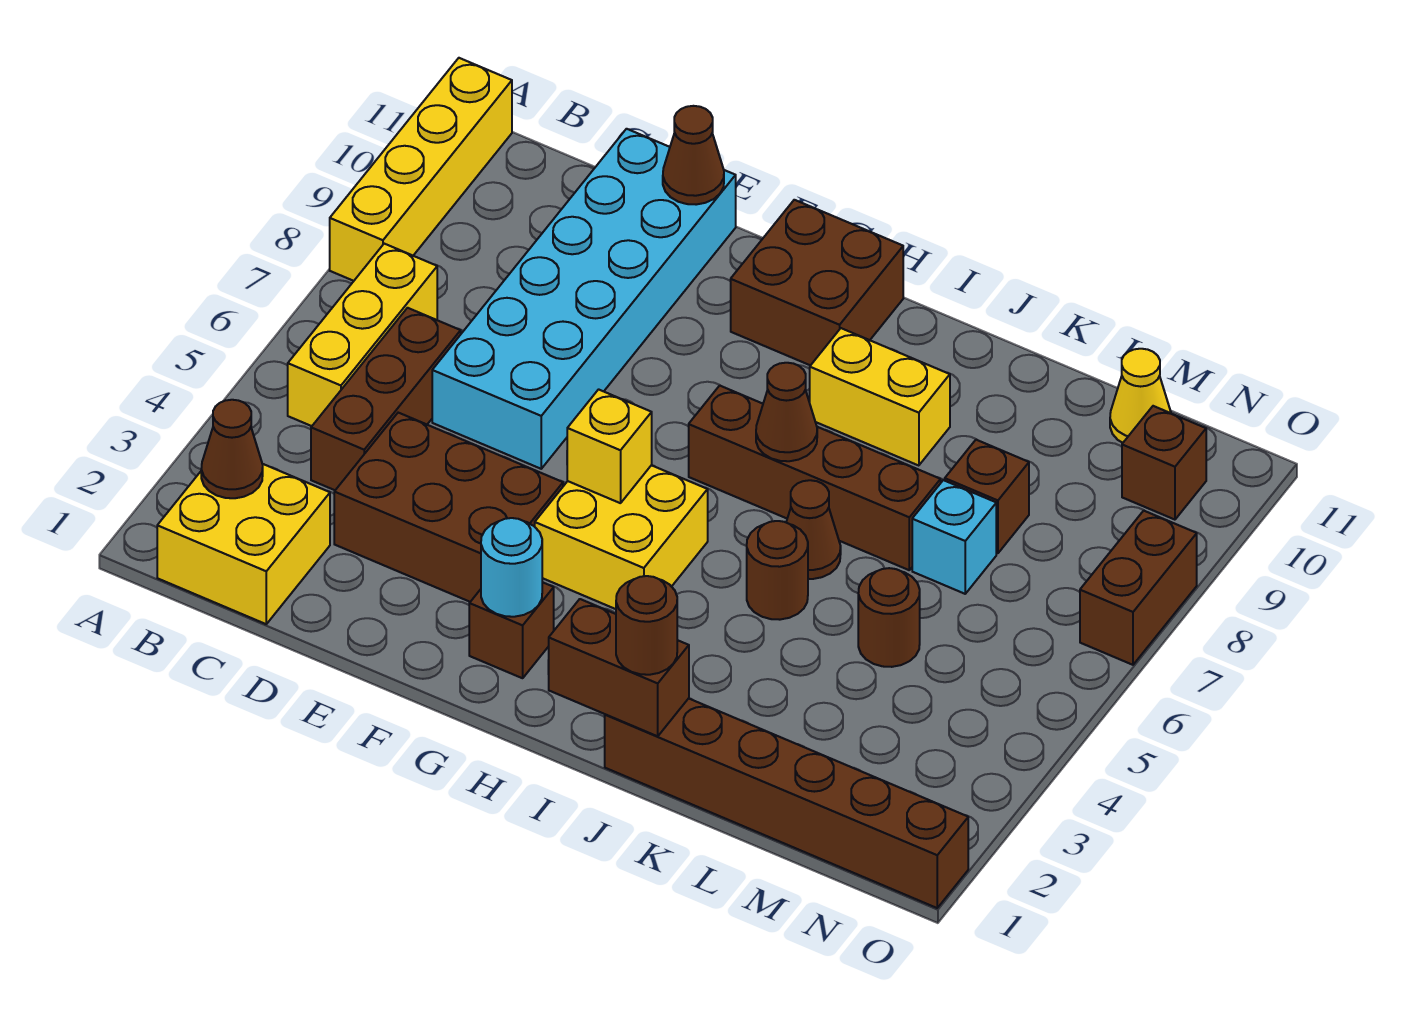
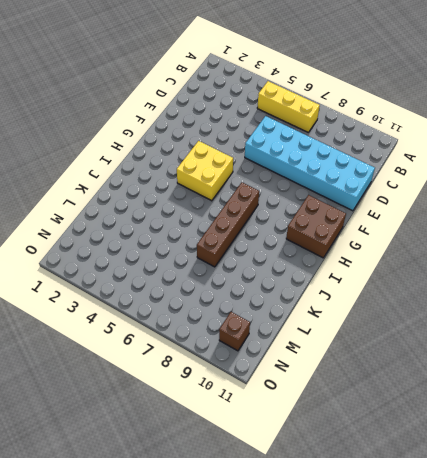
none -> yellow brick A8:A11 level 1
none -> yellow brick B1:C2 level 1
none -> brown brick C4:C6 level 1

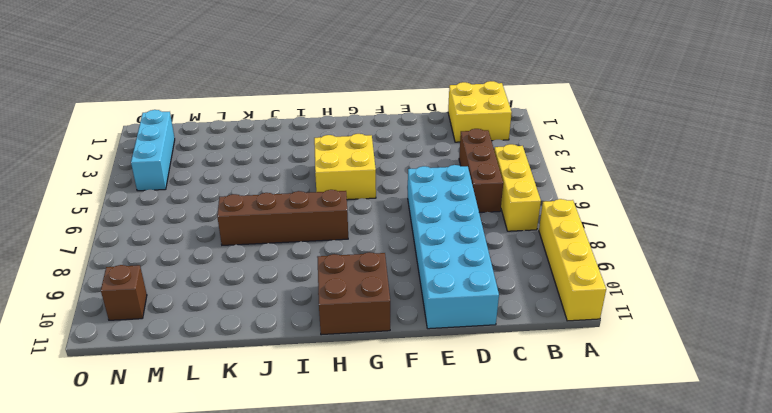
cyan brick N2:N4 level 1 -> none
none -> brown brick D3:F4 level 1
none -> brown brick G2 level 1
none -> yellow brick I9:J9 level 1

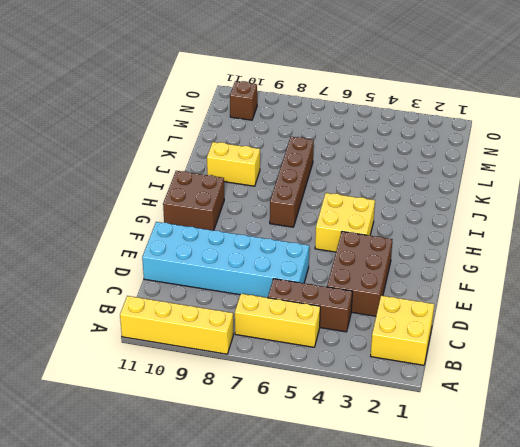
yellow brick J9:J10 level 1 -> yellow brick I9:J9 level 1
none -> brown brick G2 level 1
none -> brown brick J1:O1 level 1
none -> brown round brick J5 level 1

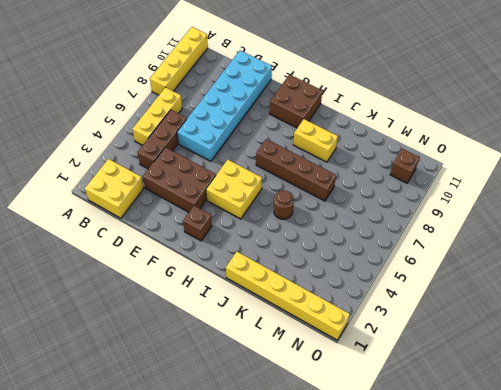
yellow brick J1:O1 level 1 -> brown brick J1:O1 level 1
none -> brown cone J6 level 1
none -> brown round brick L5 level 1
none -> cyan brick L7 level 1

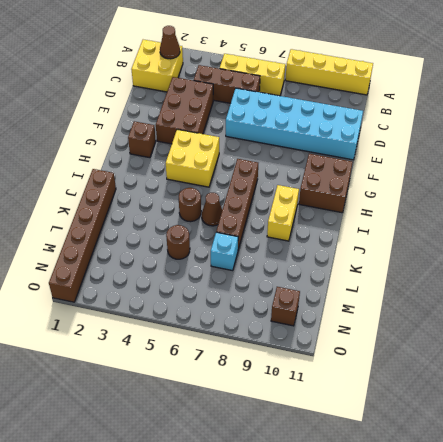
none -> brown brick L8 level 1
none -> yellow cone M11 level 1
none -> brown brick O7:O8 level 1

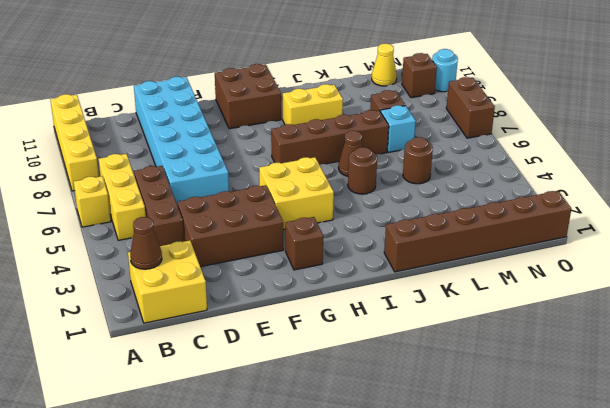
yellow brick A6 level 1 -> yellow brick G5 level 2
cyan round brick O10 level 1 -> cyan round brick G2 level 2
none -> brown cone E11 level 2
none -> brown brick I1:J1 level 2
none -> brown cone I7 level 2

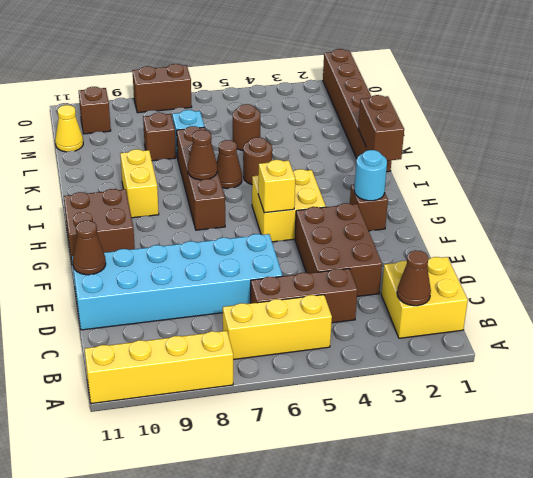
none -> brown round brick J1 level 3

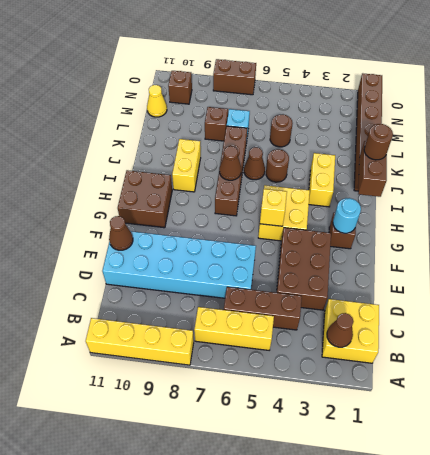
yellow brick I3:J3 level 1 -> none

